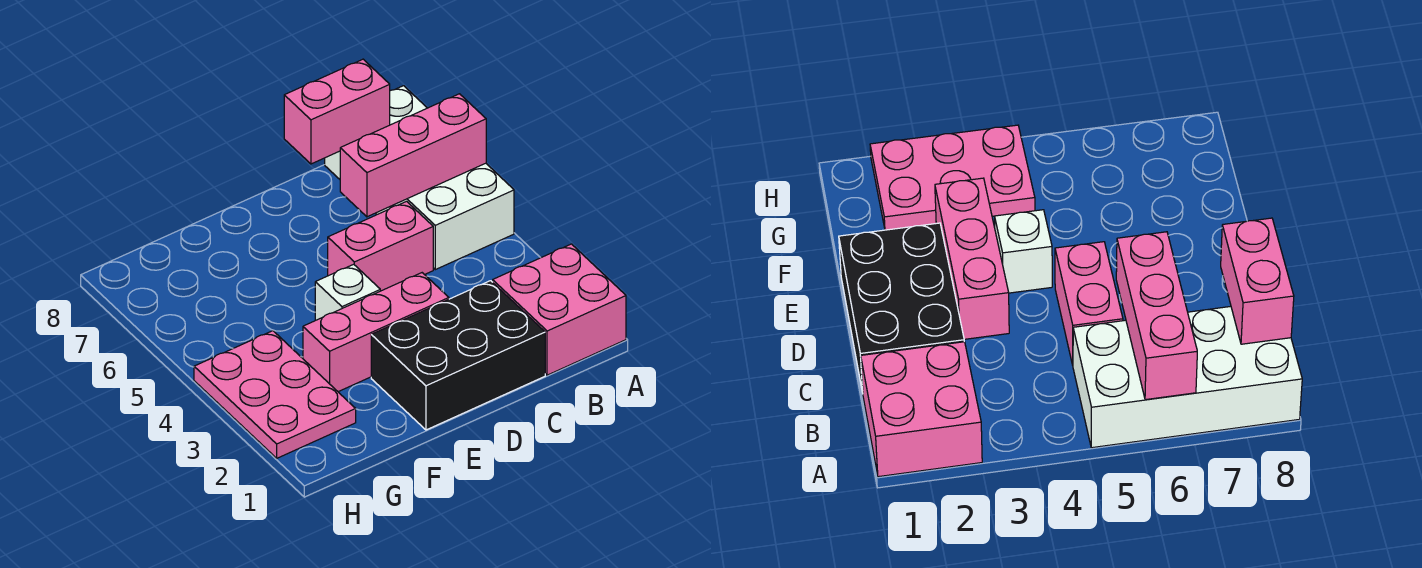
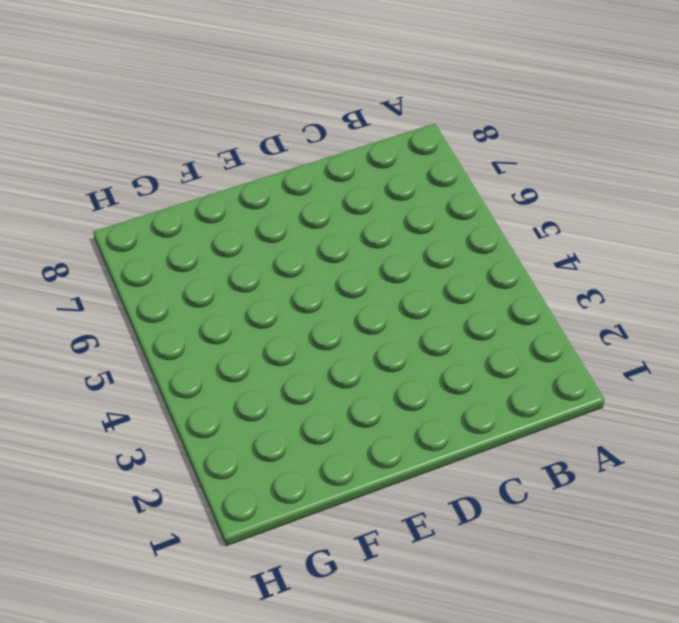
none -> pink brick A1:B2 level 1
none -> white brick A5:B8 level 1

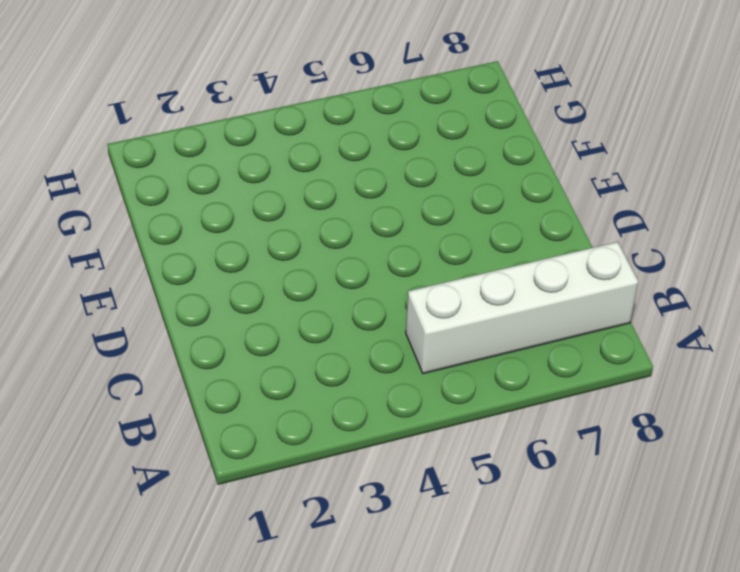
white brick B5:B8 level 1 -> white brick A5:B8 level 1
none -> pink brick A1:B2 level 1
none -> black brick C1:E2 level 1

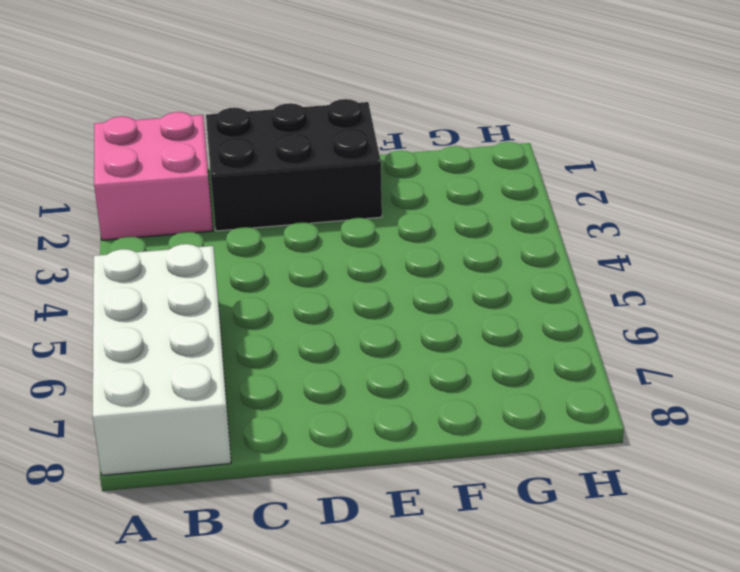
none -> pink brick C5:D5 level 1
none -> pink brick D3:F3 level 1

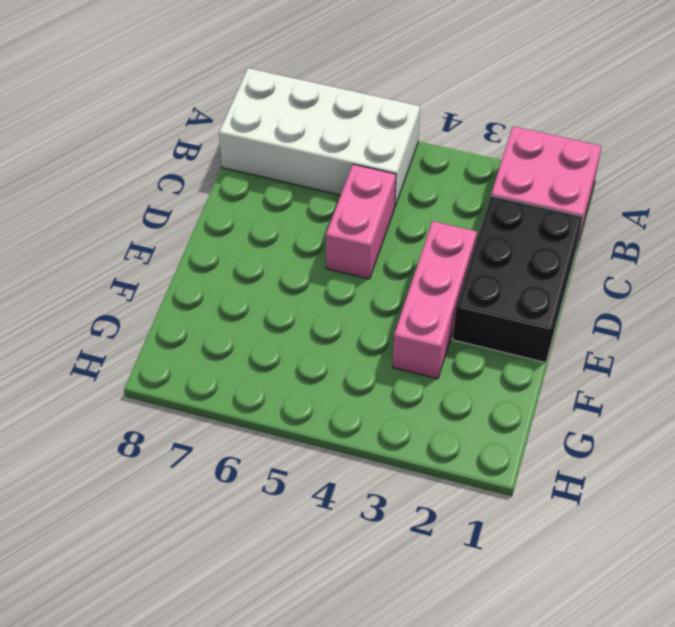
none -> white brick E4 level 1
none -> pink plate G2:H4 level 1

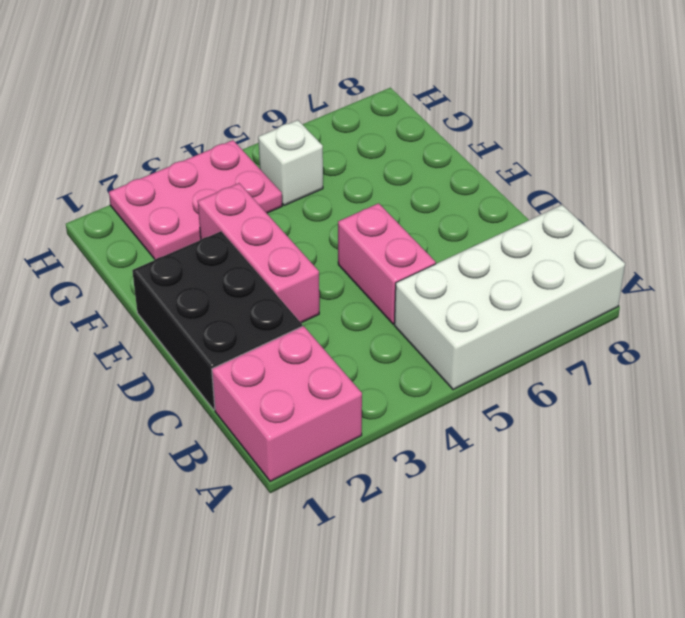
white brick G5 level 1 -> white brick E4 level 1
none -> pink brick A6:C6 level 2
none -> pink brick B8:C8 level 2

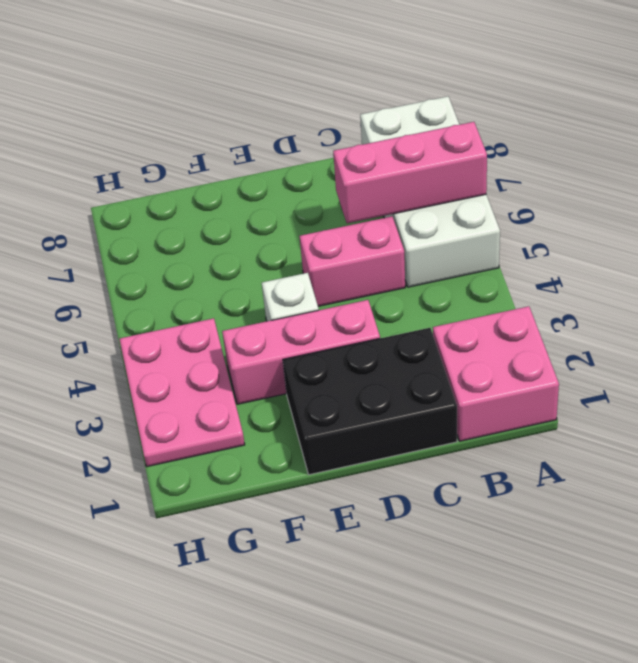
none -> pink brick B8:C8 level 2

